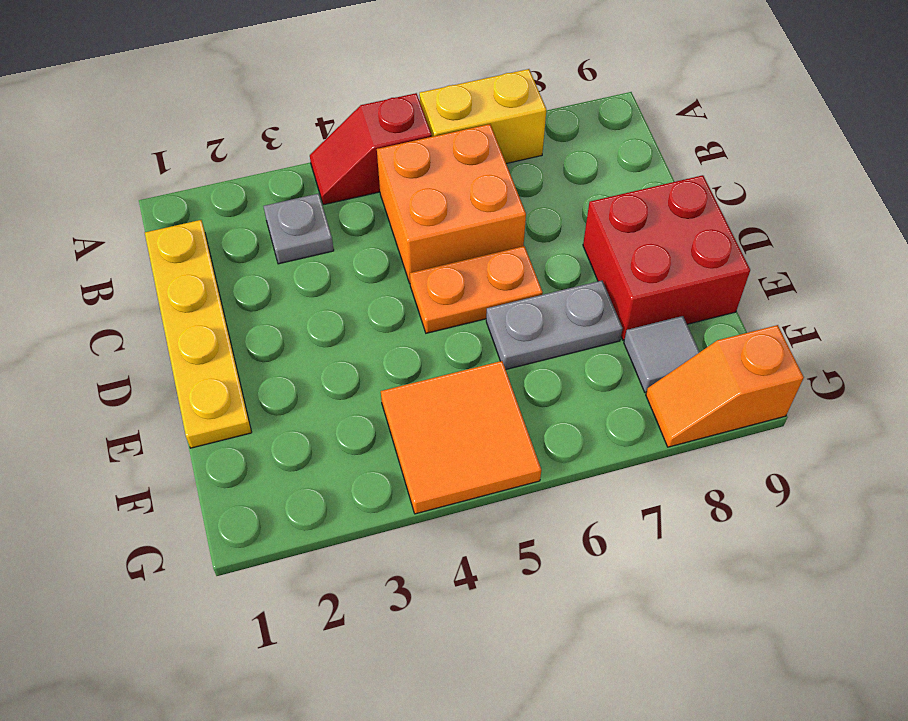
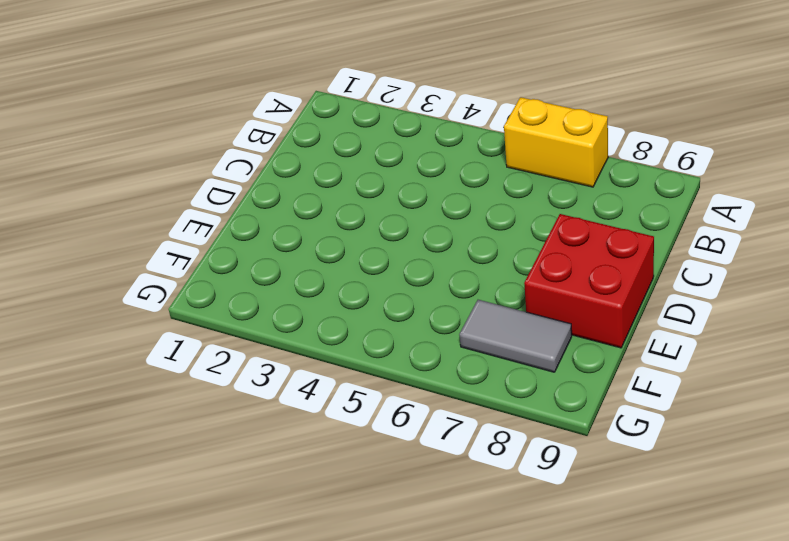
grey tile F7:F8 level 1 -> grey tile F8 level 1
none -> red slope A4:A5 level 1 top 5
none -> yellow plate B1:E1 level 1

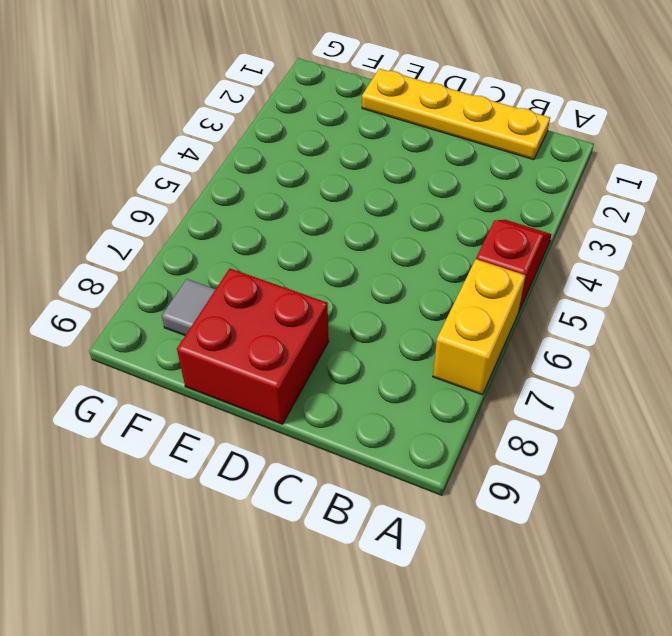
none -> grey plate B3 level 1
none -> orange brick B5:C6 level 1

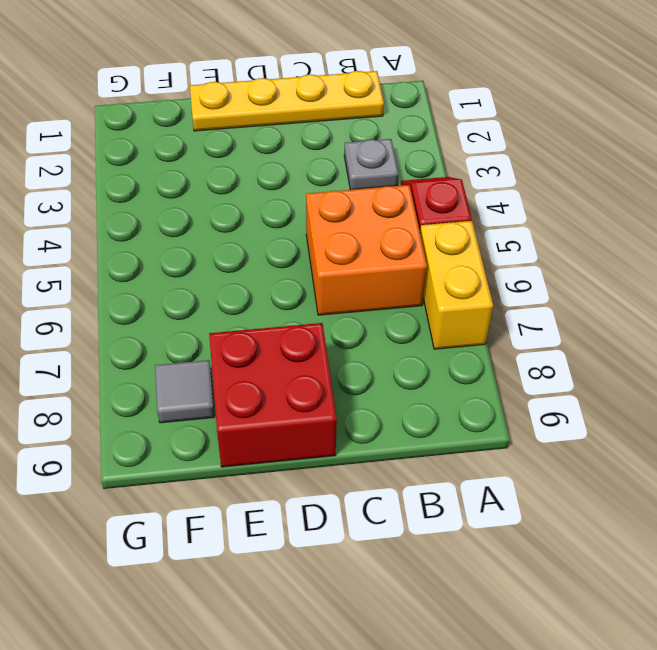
none -> orange plate D5:D6 level 1
none -> grey plate E6:E7 level 1

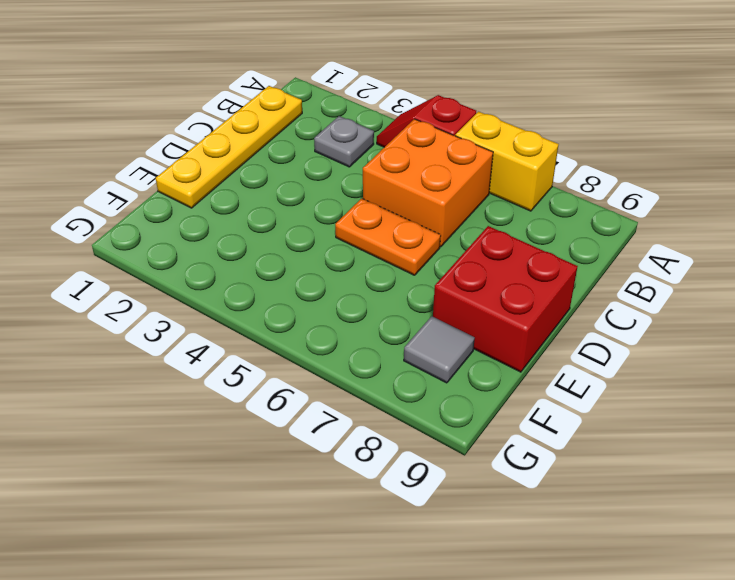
none -> grey plate E6:E7 level 1
none -> orange tile F4:G5 level 1

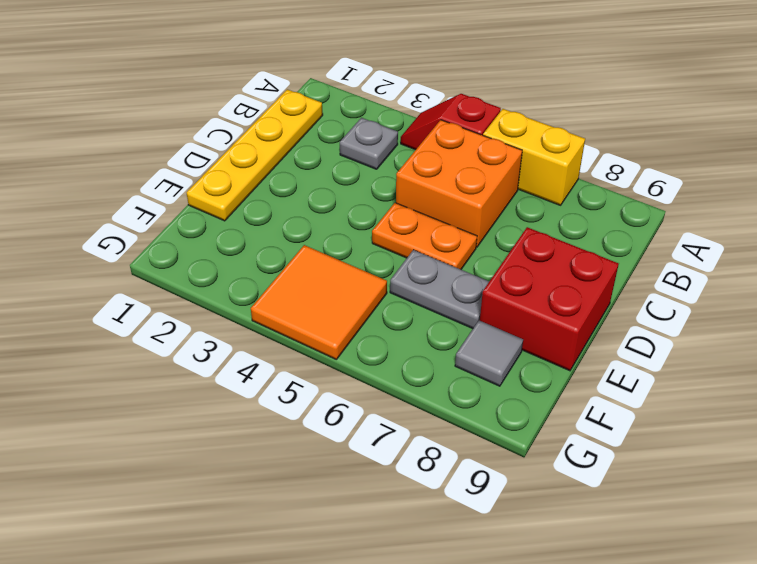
none -> orange slope G8:G9 level 1 top 9

